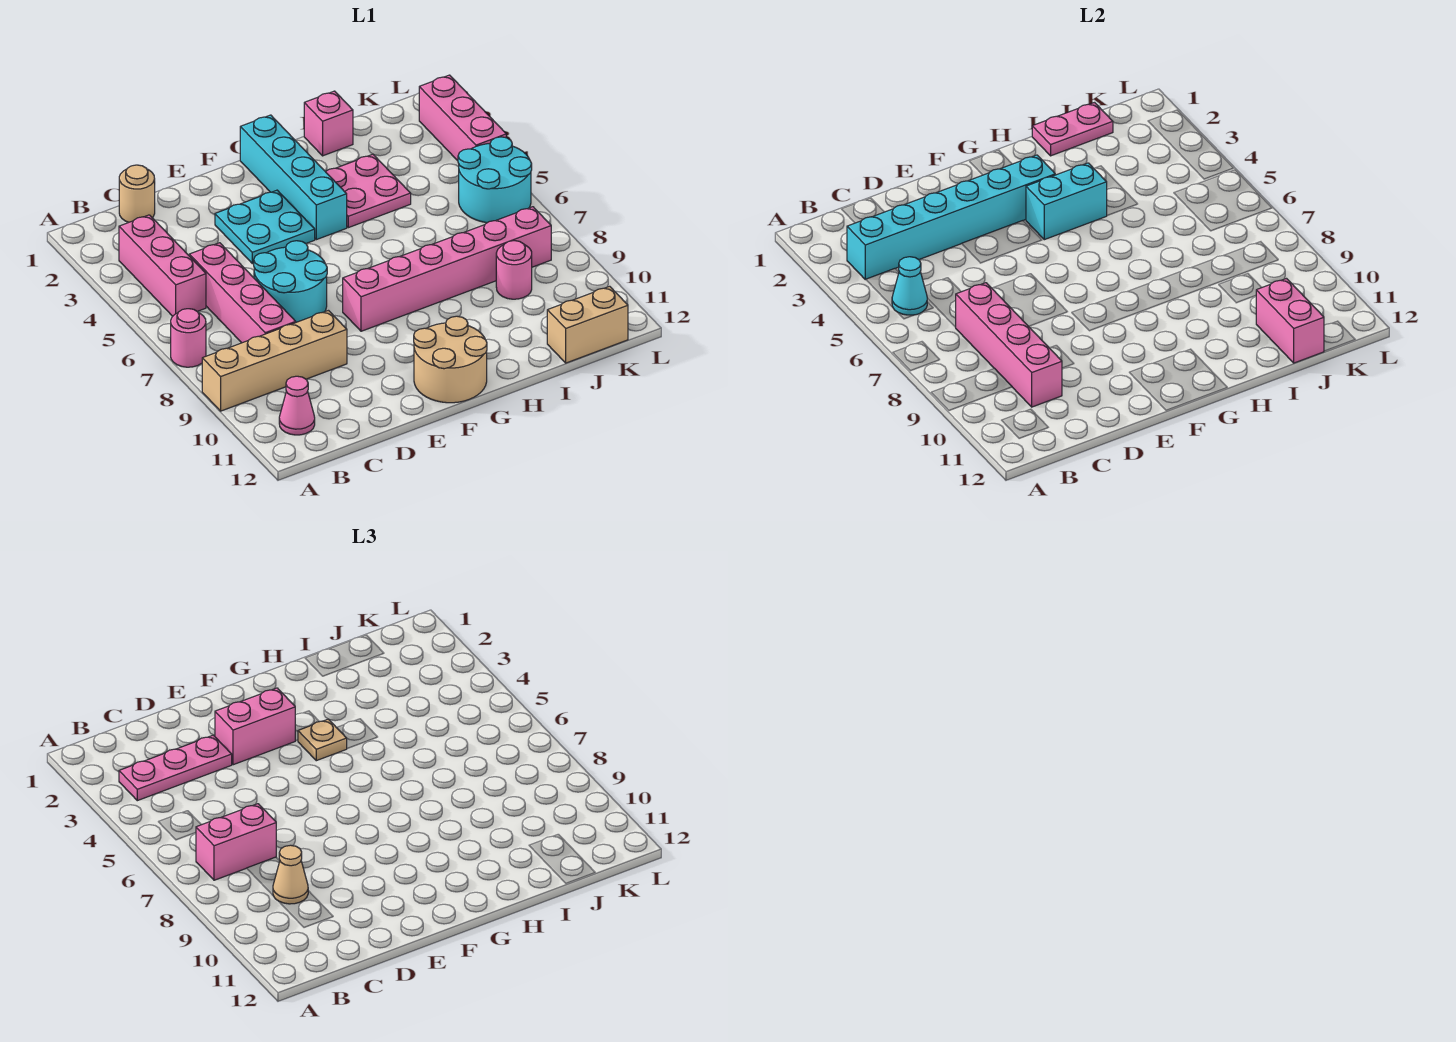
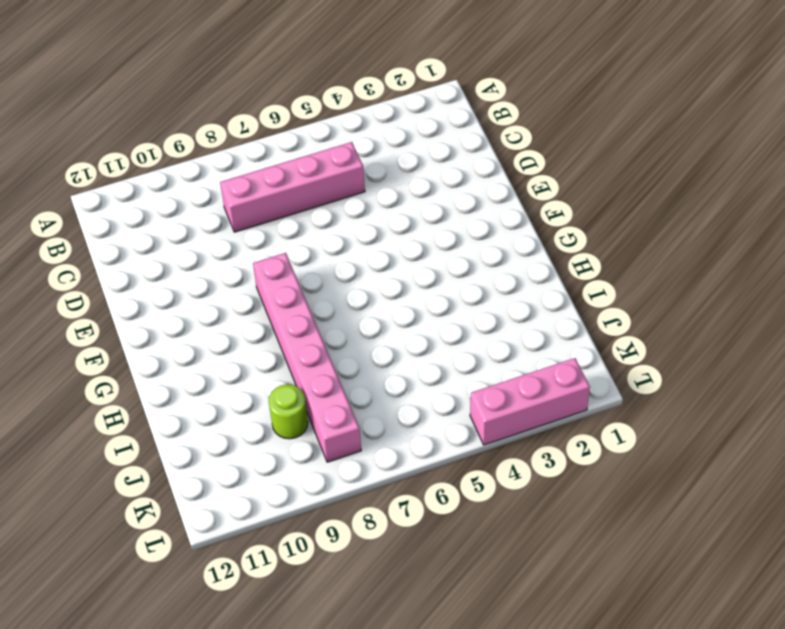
lime round brick J9 level 1 -> pink round brick J9 level 1
none -> pink round brick A7 level 1
none -> tan brick A9:D9 level 1
none -> pink brick B3:B5 level 1

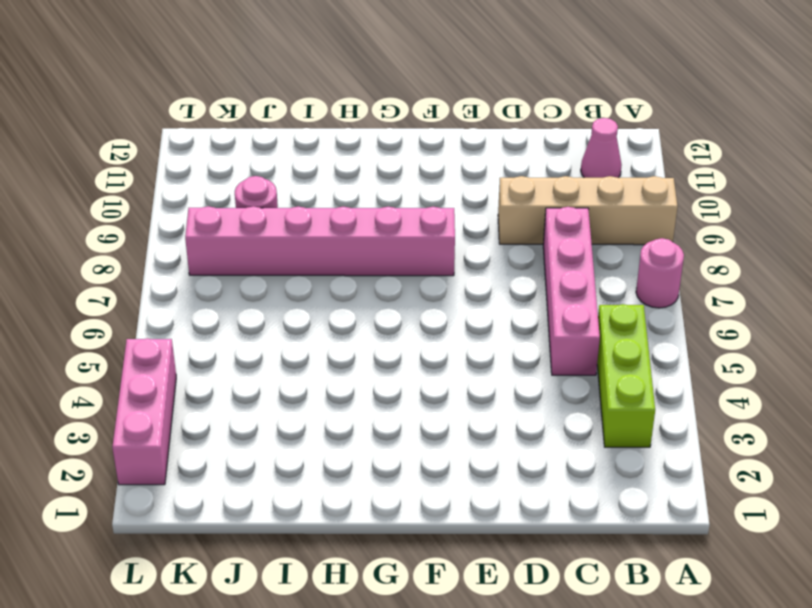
lime brick B3:B5 level 1 -> pink brick B3:B5 level 1
none -> tan round brick C1 level 1
none -> cyan round brick D6:E7 level 1
none -> cyan plate E3:F4 level 1

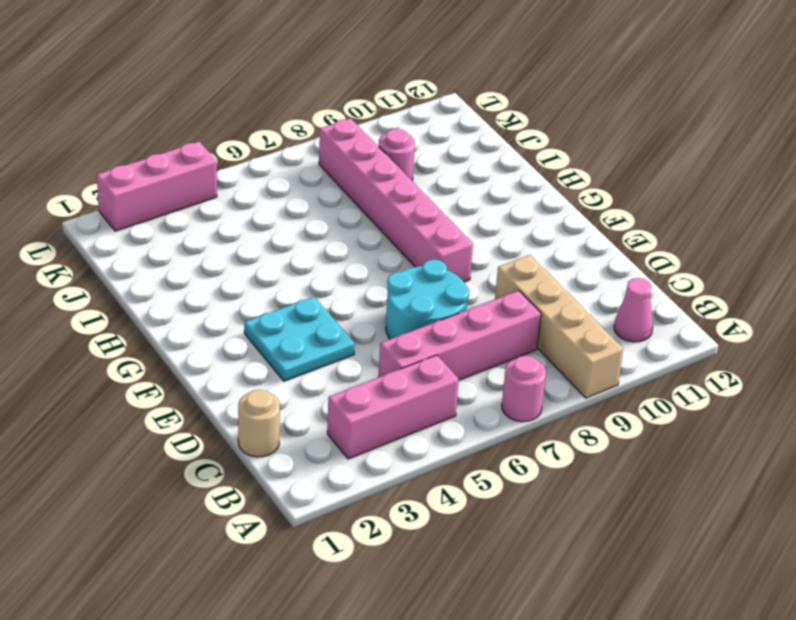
none -> tan round brick F11:G12 level 1
none -> cyan brick G1:G4 level 1
none -> pink plate H3:I4 level 1

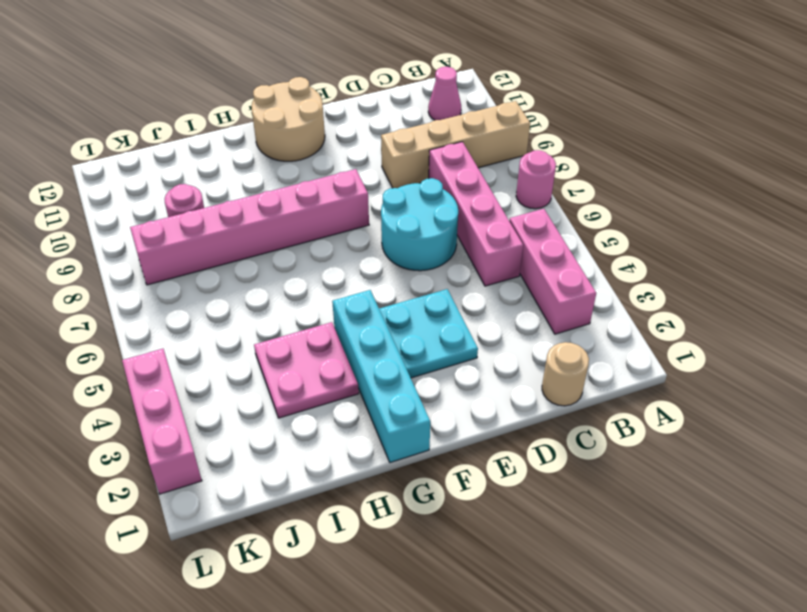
none -> pink brick I1 level 1
none -> tan brick J12:K12 level 1
none -> cyan round brick K5:L6 level 1

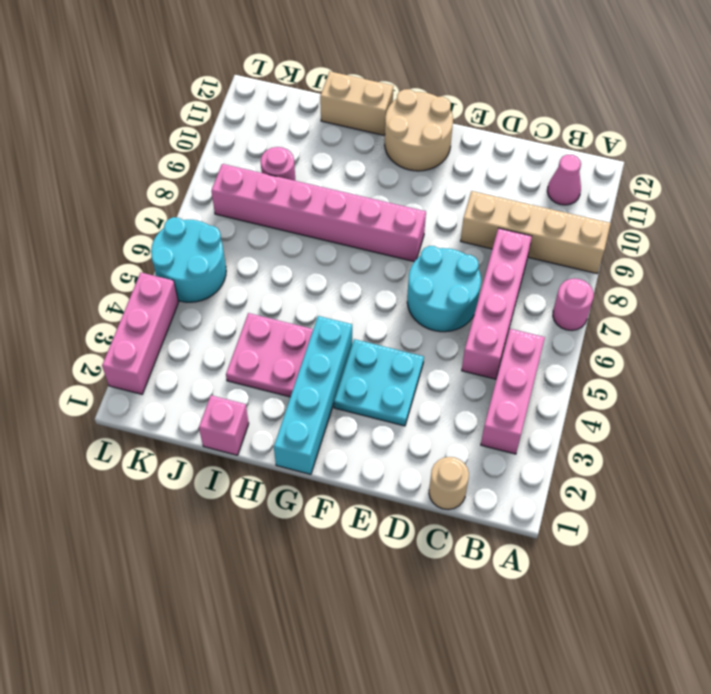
tan brick H12:I12 level 1 -> tan brick J12:K12 level 1
none -> cyan brick B3:G3 level 2
none -> cyan cone B5 level 2
none -> pink brick C7:C10 level 2

